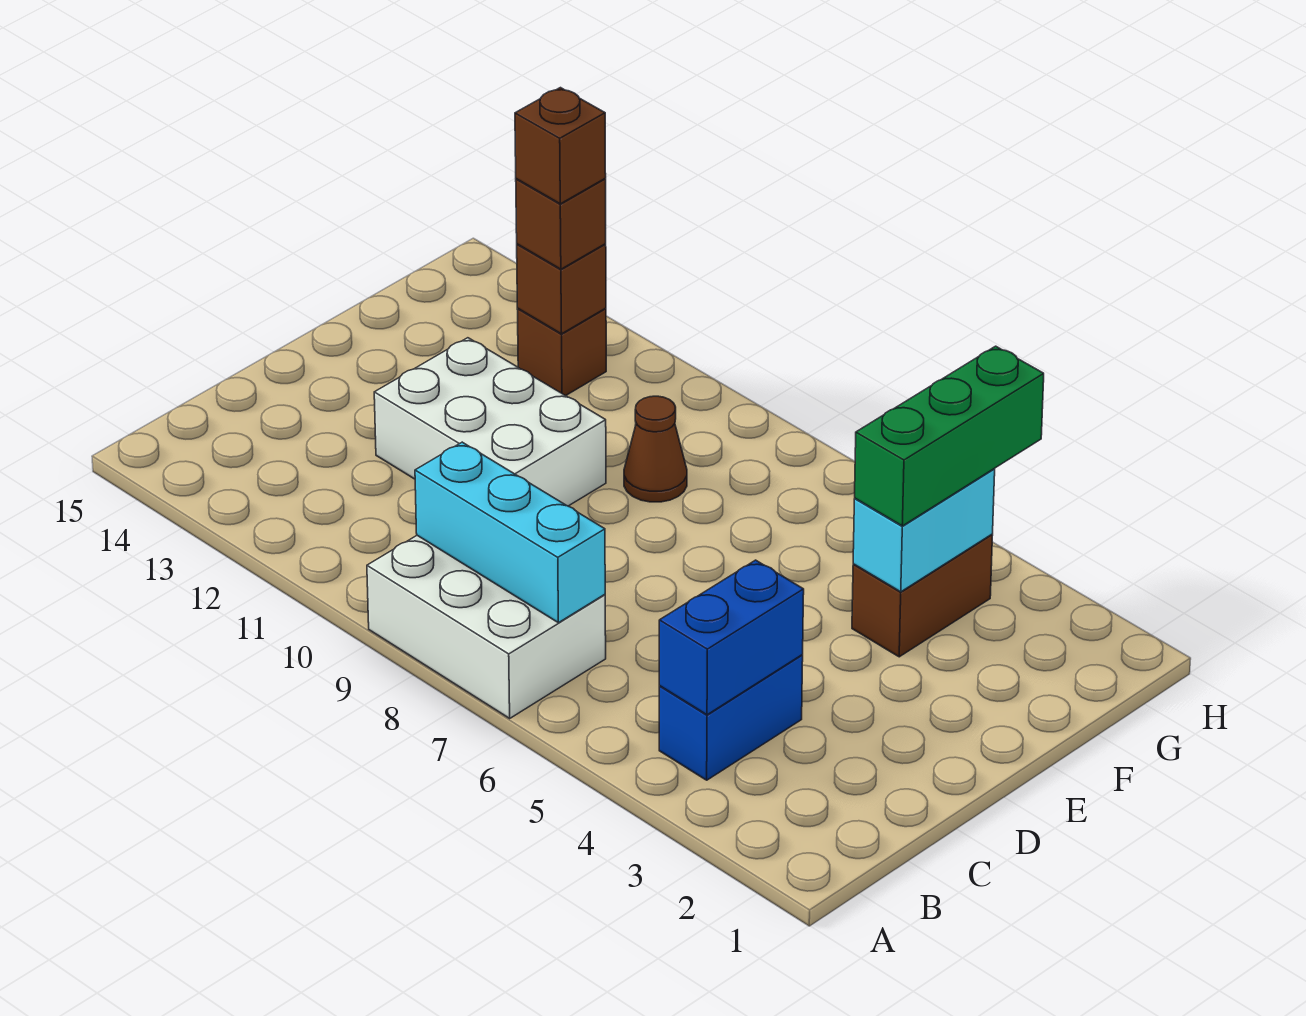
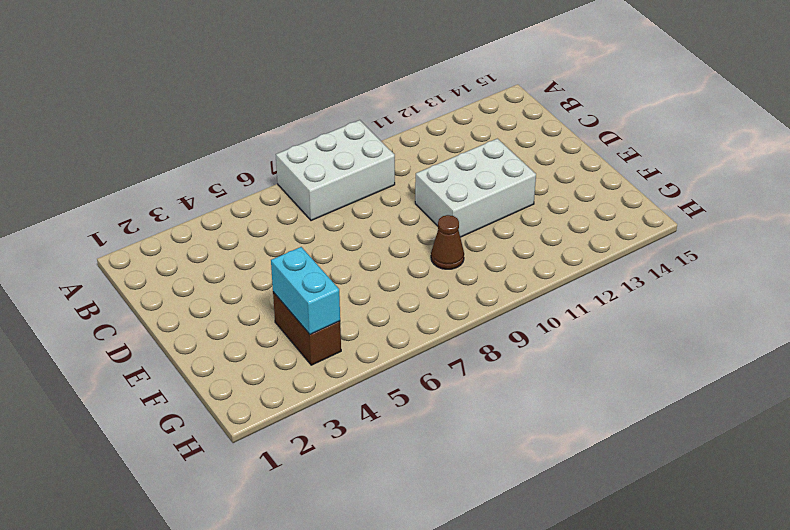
none -> blue brick B4:C4 level 1
none -> brown brick G12 level 1
none -> blue brick B4:C4 level 2

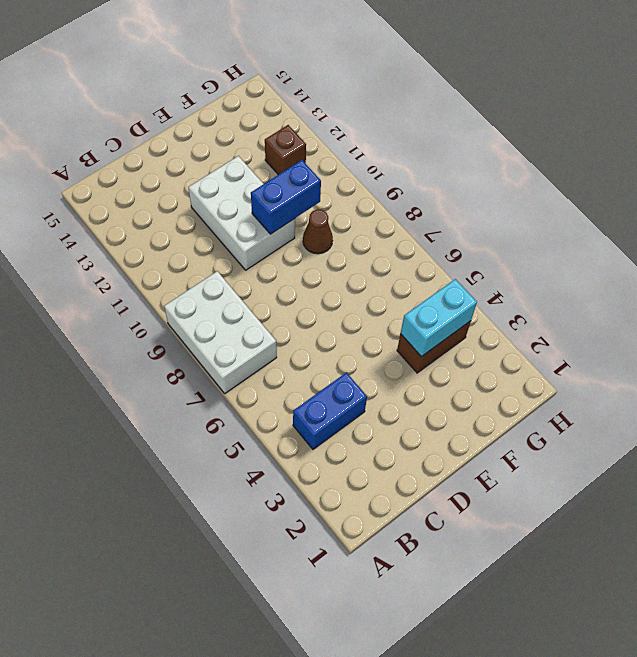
blue brick E10:F10 level 2 -> blue brick B4:C4 level 2
none -> cyan brick B7:B9 level 2
none -> brown brick G12 level 2
none -> green brick F4:H4 level 3

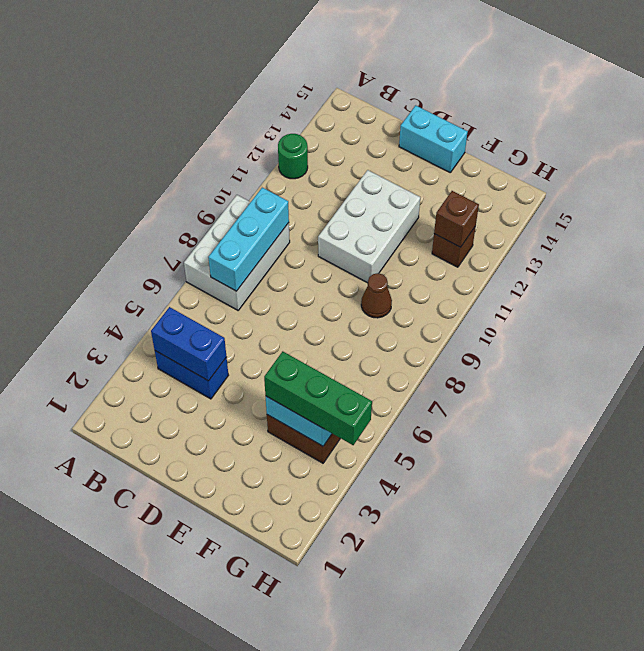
green round brick A12 level 1 -> none
cyan brick D15:E15 level 1 -> none
none -> brown brick G12 level 3
none -> brown brick G12 level 4

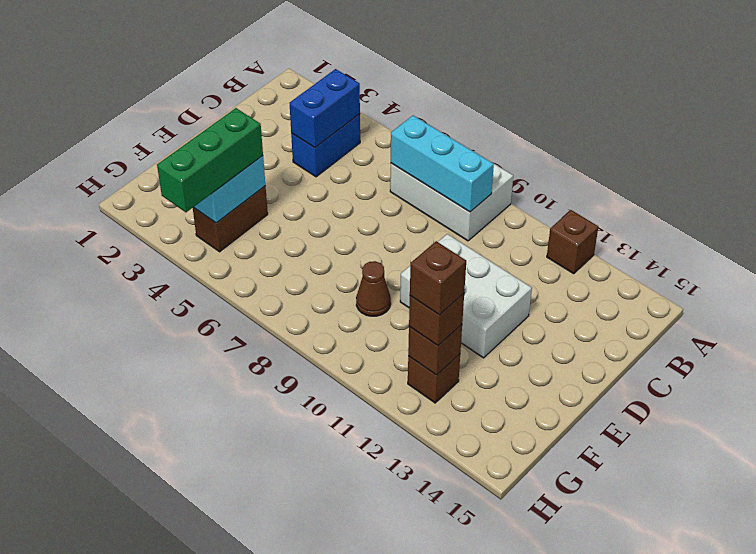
brown brick A12 level 1 -> none

